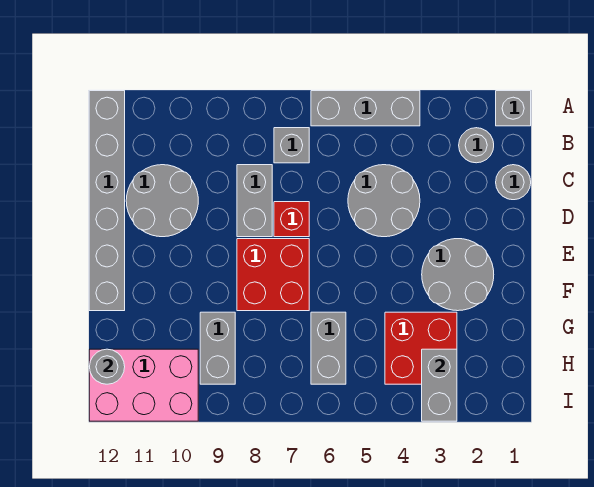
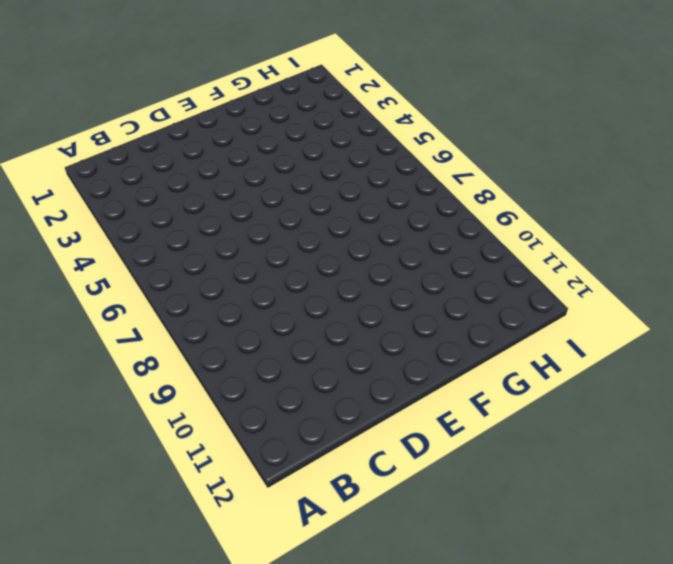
none -> grey brick A1 level 1
none -> grey brick A4:A6 level 1
none -> grey brick A12:F12 level 1

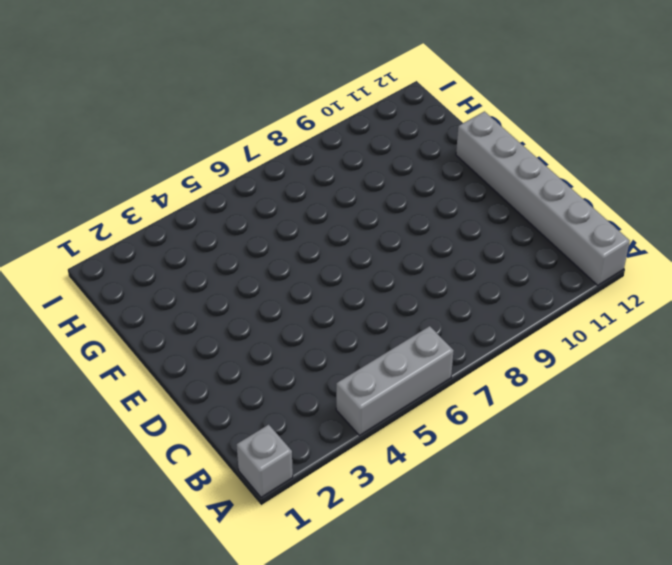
none -> grey round brick B2 level 1
none -> grey brick B7 level 1
none -> grey round brick C1 level 1

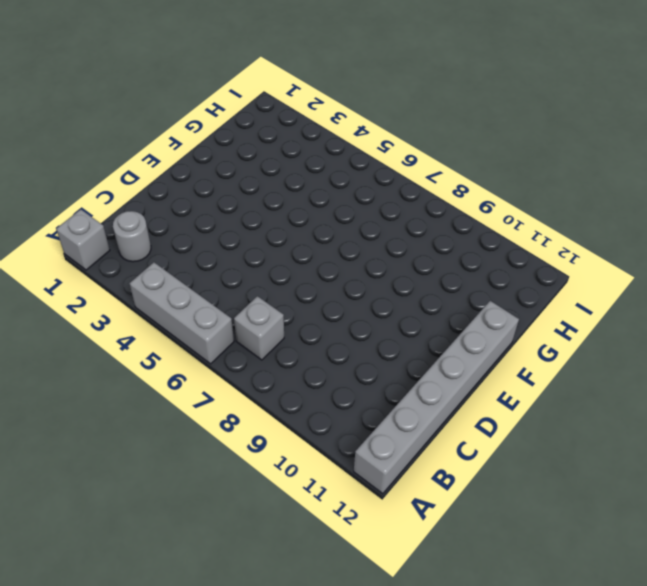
none -> grey round brick C1 level 1
none -> grey round brick C4:D5 level 1
none -> grey brick C8:D8 level 1

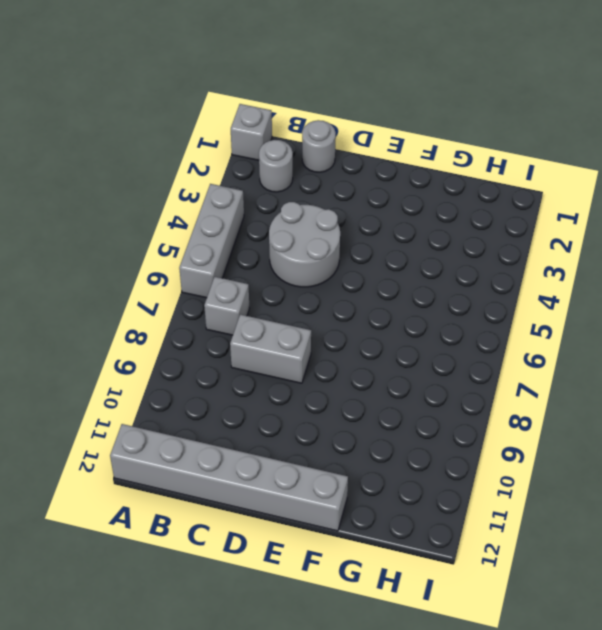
none -> grey round brick C10:D11 level 1
none -> red brick D7 level 1
none -> grey round brick E2:F3 level 1

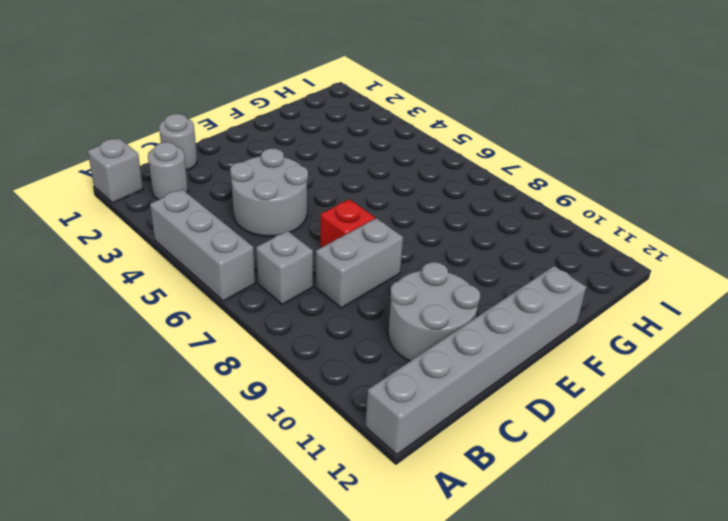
none -> grey round brick E2:F3 level 1
none -> red brick E7:F8 level 1
none -> red brick G3:H4 level 1

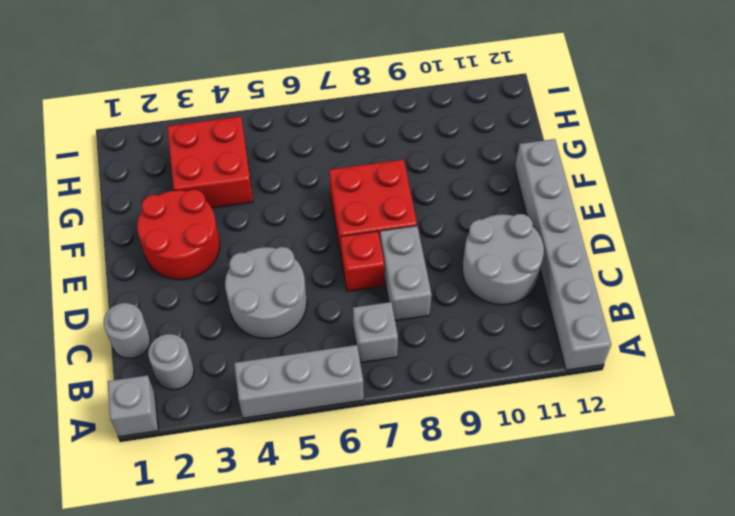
red round brick E2:F3 level 1 -> grey round brick E2:F3 level 1
none -> grey brick G6:H6 level 1
none -> grey brick G9:H9 level 1
none -> pink brick H10:I12 level 1

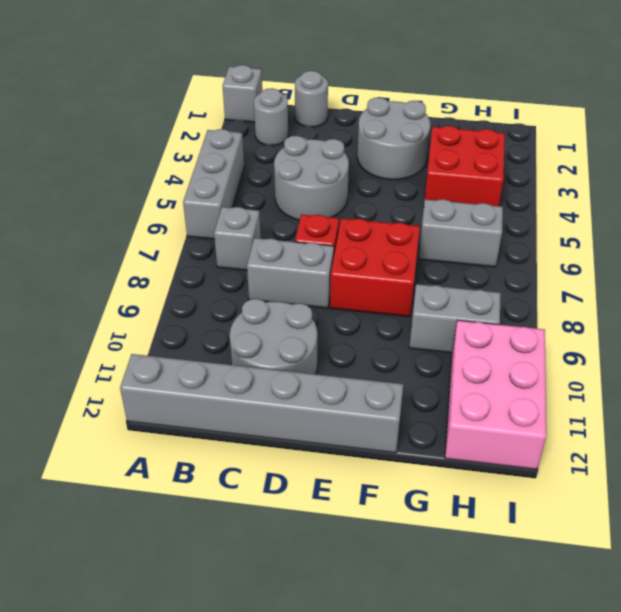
none -> grey brick H3:I3 level 2
none -> grey round brick H12 level 2

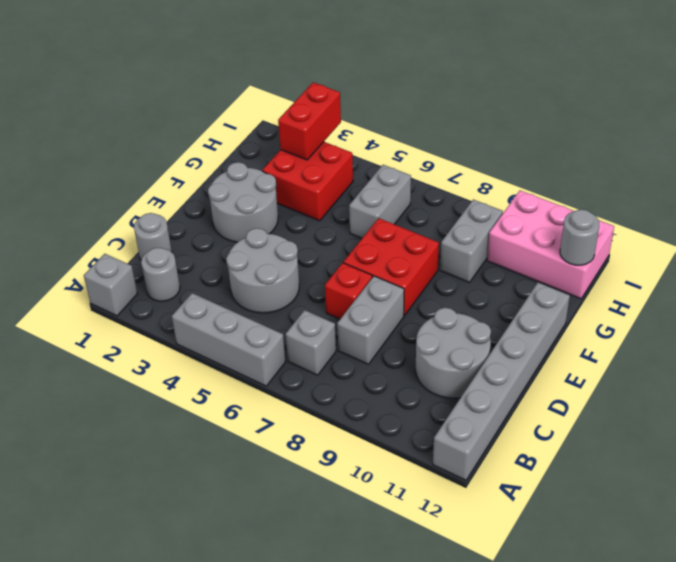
red brick H3:I3 level 2 -> grey brick H3:I3 level 2

